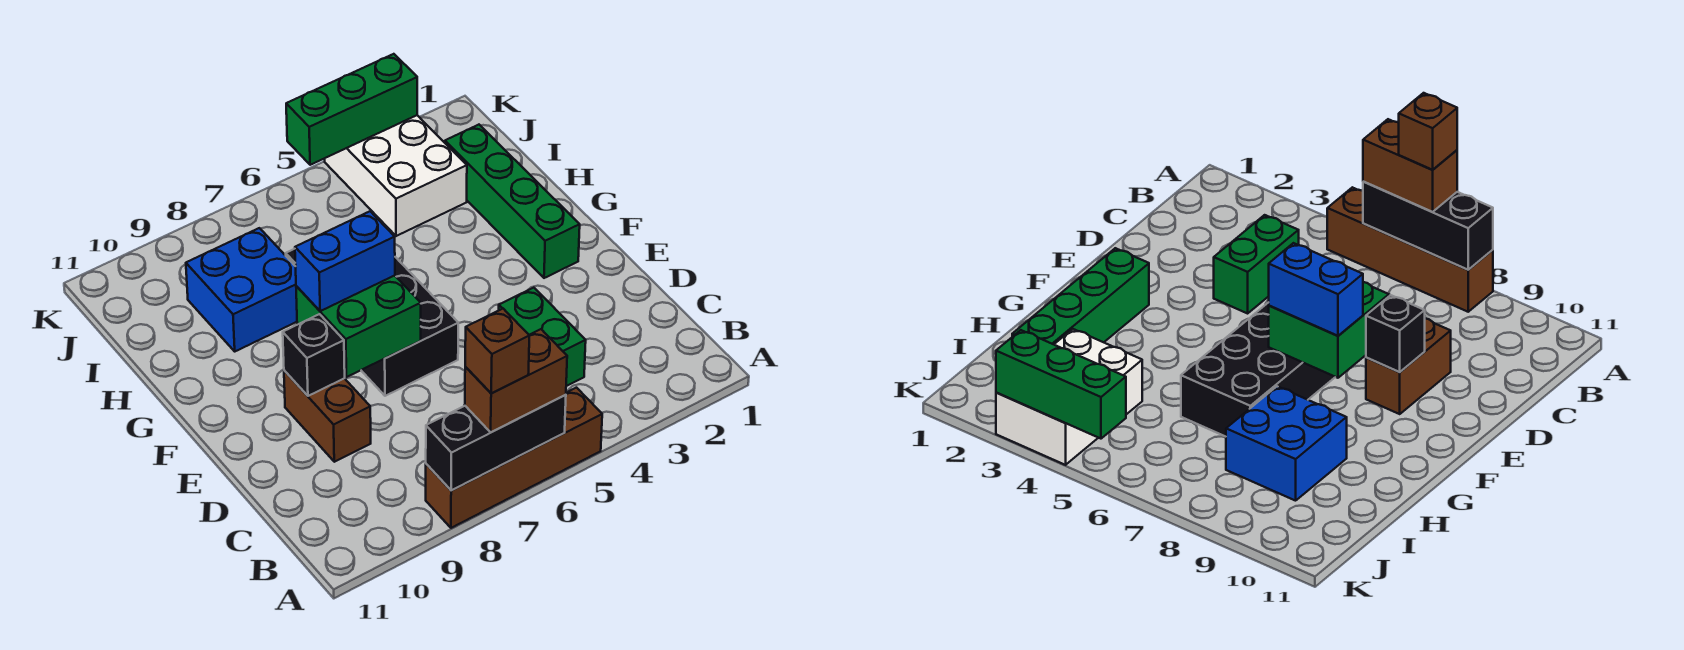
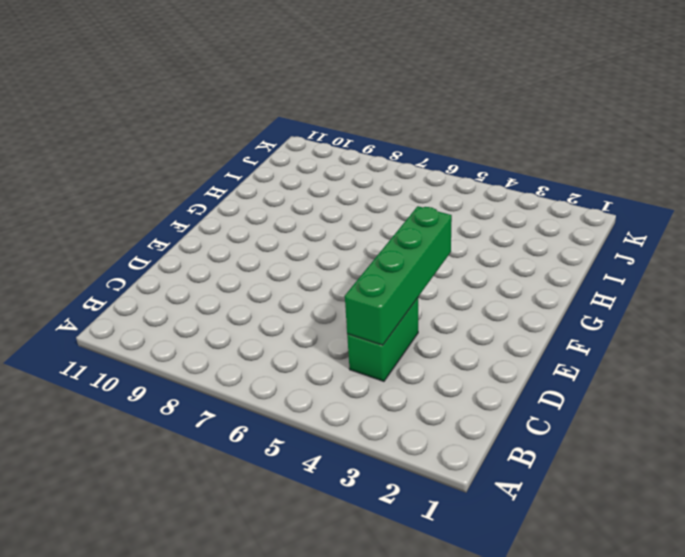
green brick C4:F4 level 2 -> green brick F2:I2 level 1
none -> brown brick A5:A8 level 1
none -> brown brick D9:E9 level 1
none -> black brick E6:H7 level 1

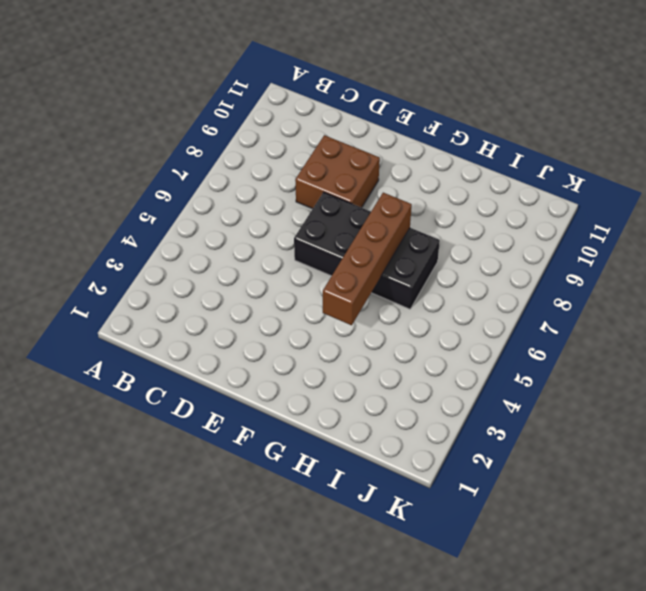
brown brick D8:E9 level 1 -> brown brick D9:E9 level 1
brown brick G4:G7 level 2 -> brown brick A5:A8 level 1
none -> green brick C4:D4 level 1
none -> green brick F2:I2 level 1
none -> blue brick H8:I9 level 1

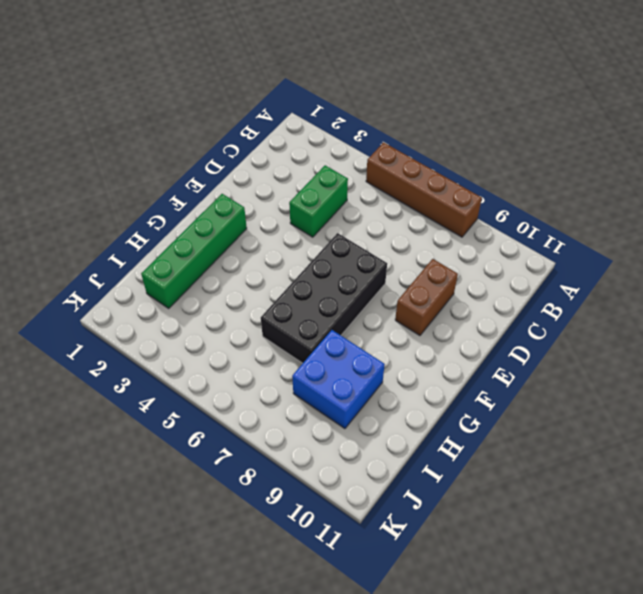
none -> white brick I3:K4 level 1
none -> black brick A6:A8 level 2
none -> green brick E7:F8 level 2

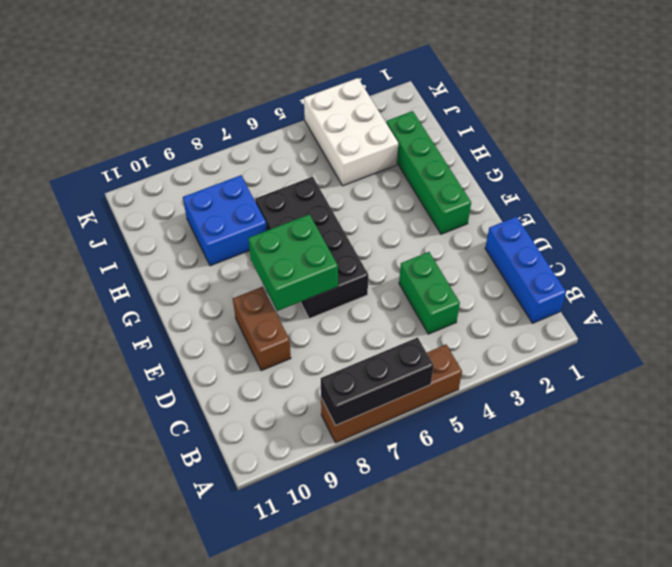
blue brick B1:D1 level 1 -> none
none -> black brick E9 level 2
none -> green brick K3:K5 level 2
none -> brown brick A6:A7 level 3

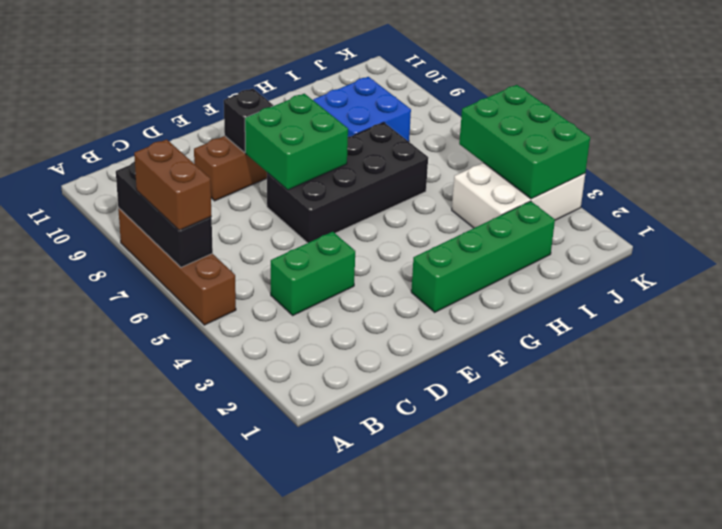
green brick J3:K5 level 2 -> green brick K3:K5 level 2
none -> blue brick F7:F8 level 3
none -> brown brick A7 level 4

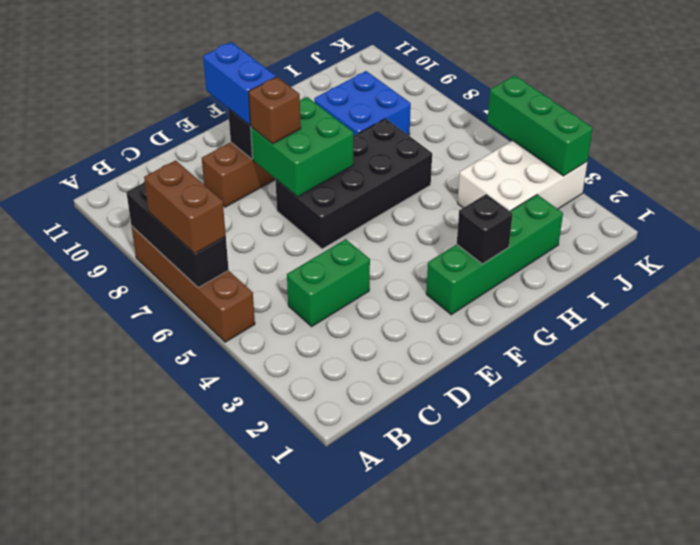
brown brick E8 level 3 -> brown brick A7 level 4
blue brick E9:E10 level 3 -> blue brick F7:F8 level 3
black brick G2 level 2 -> none

